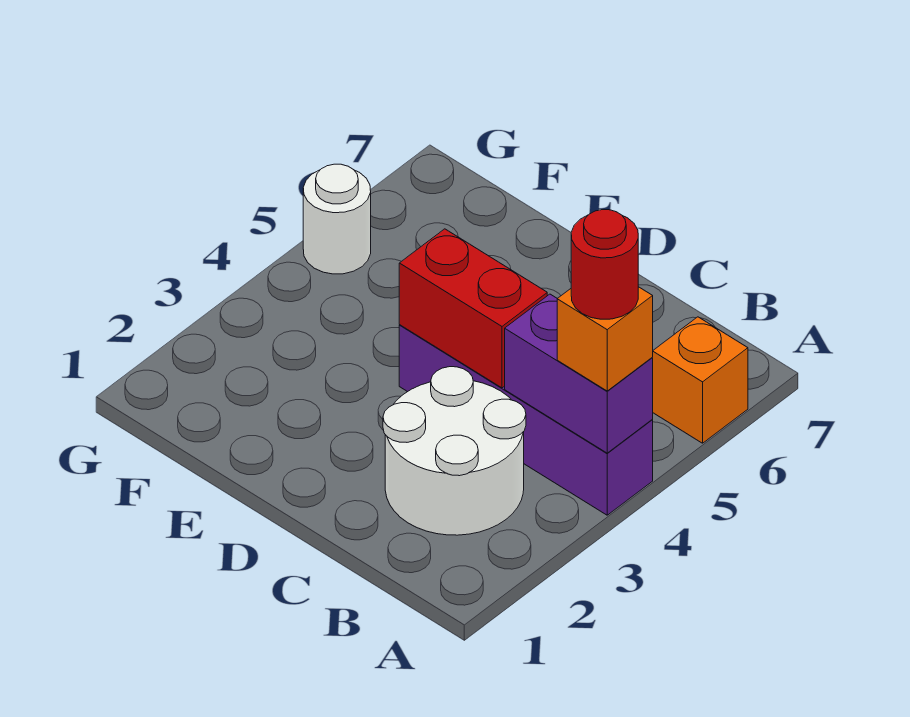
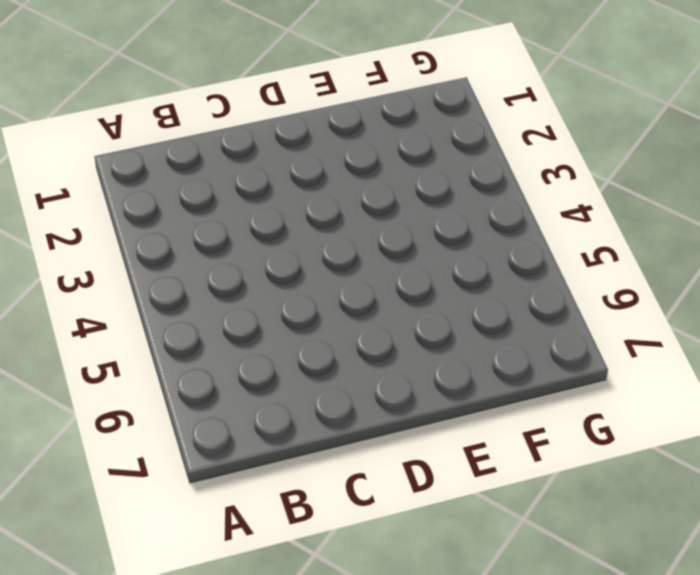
none -> purple brick A4:D4 level 1
none -> orange brick A6 level 1

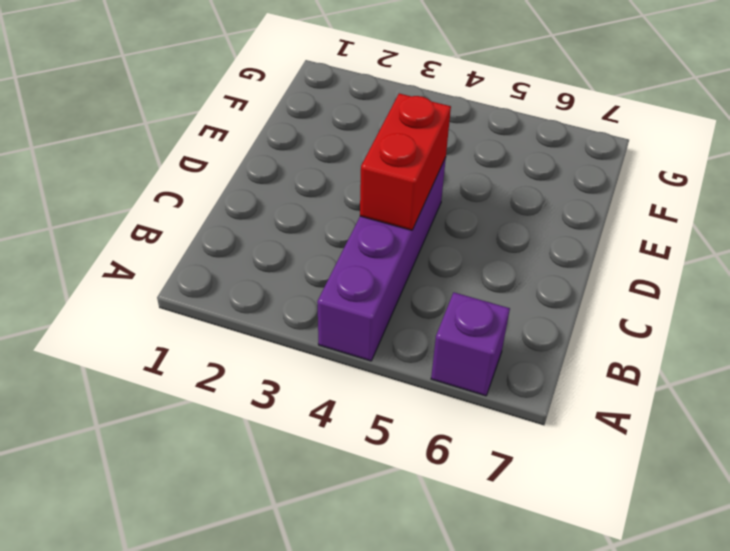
purple brick A6 level 1 -> orange brick A6 level 1
none -> white round brick B2:C3 level 1
none -> white round brick G5 level 1

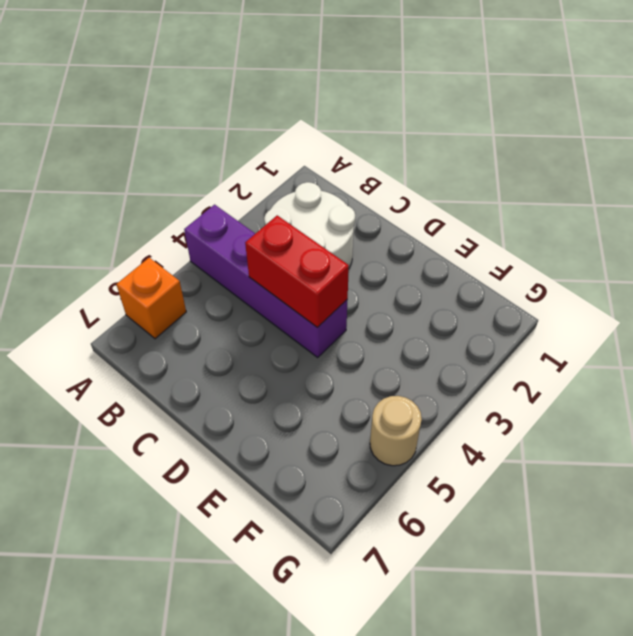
tan round brick G5 level 1 -> white round brick G5 level 1
none -> purple brick A4:B4 level 2
none -> orange brick A4 level 3

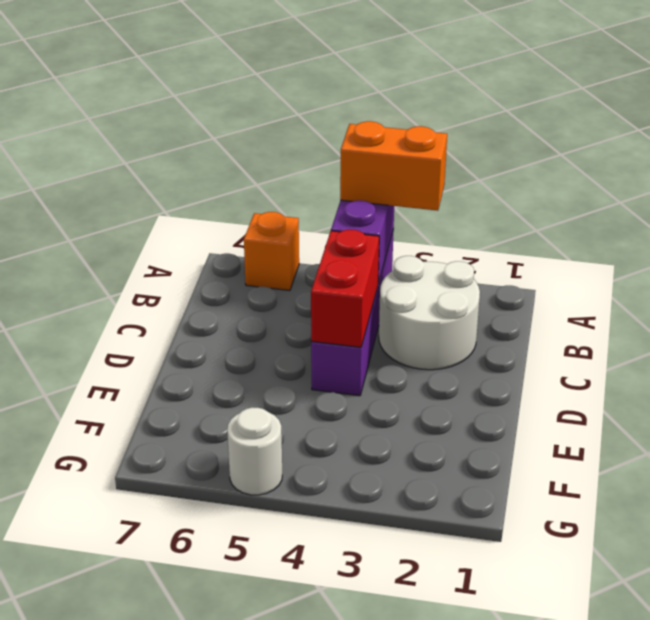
orange brick A3:A4 level 3 -> orange brick A4 level 3
none -> red round brick A4 level 4

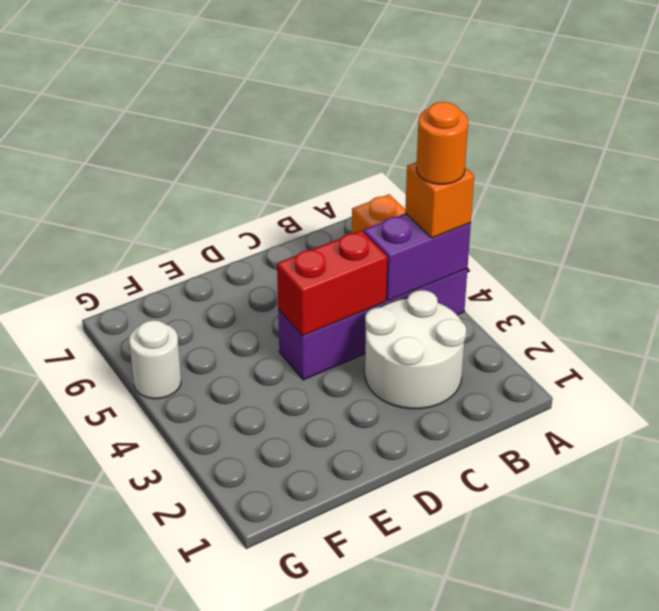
orange round brick A4 level 4 -> red round brick A4 level 4

